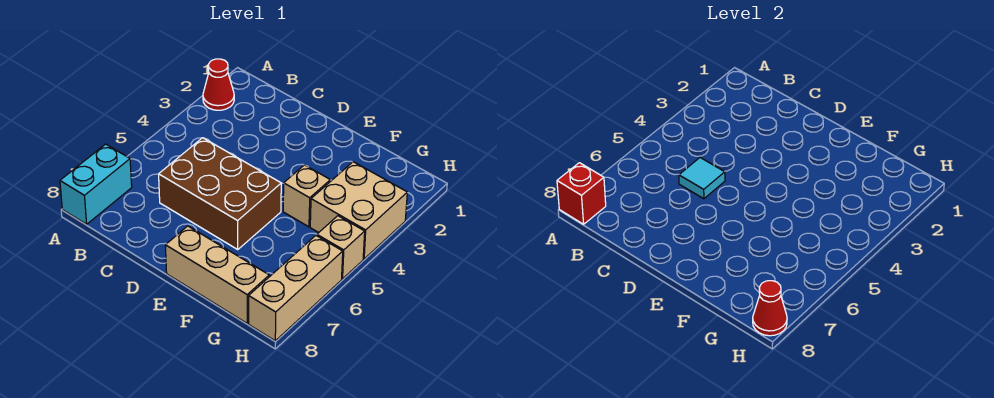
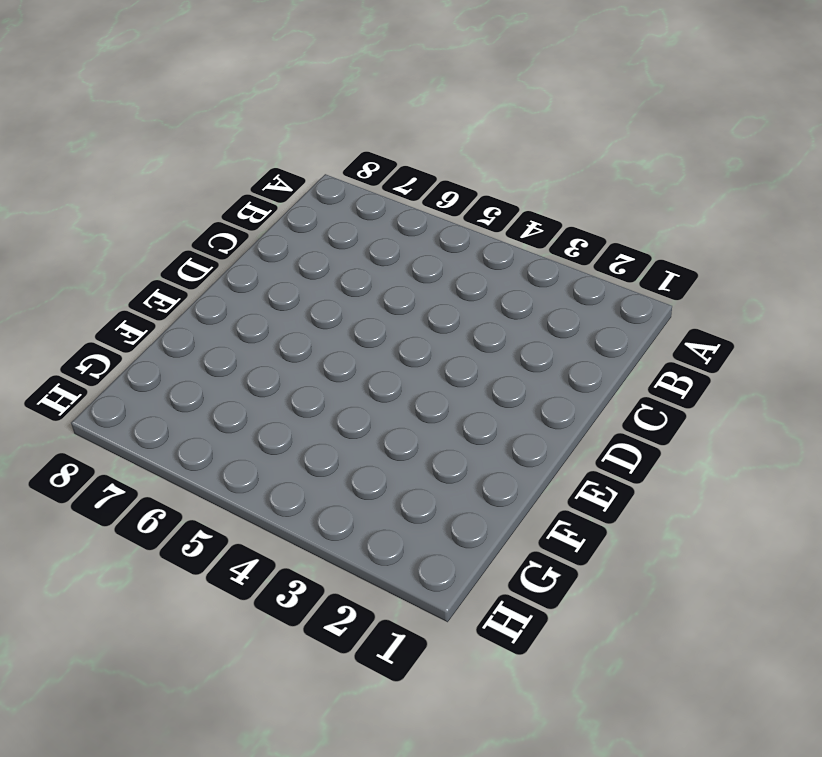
none -> red cone A2 level 1
none -> cyan brick A7:A8 level 1

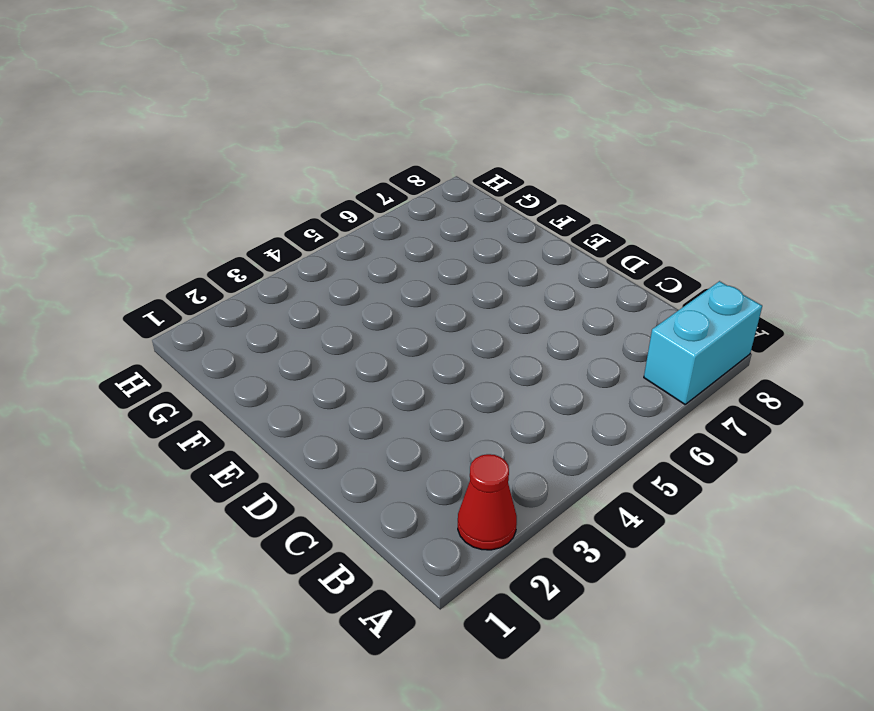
none -> brown brick C5:E6 level 1
none -> tan brick E8:G8 level 1

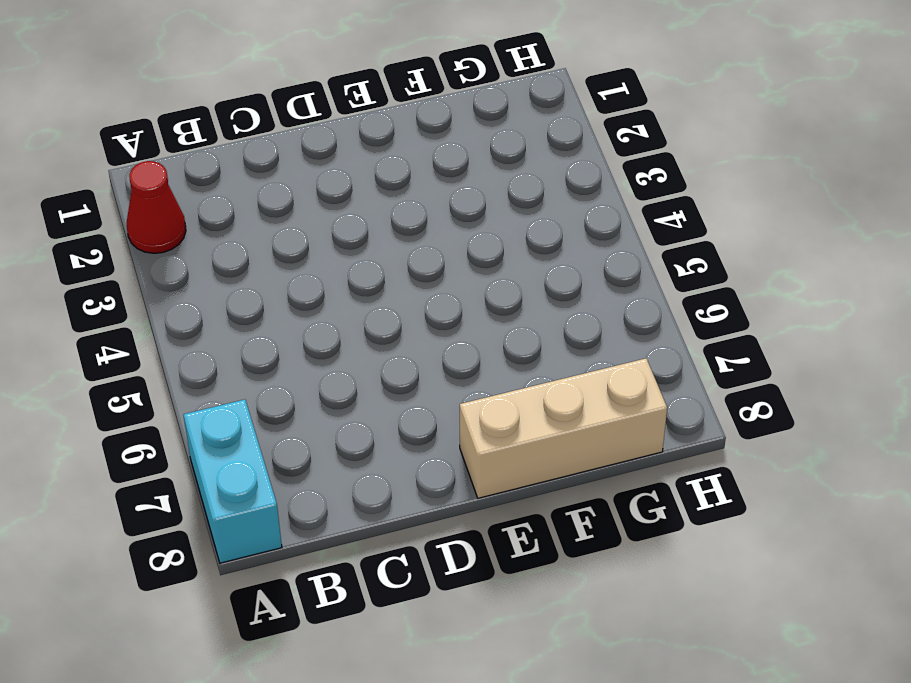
none -> brown brick C5:E6 level 1
none -> tan brick F4 level 1

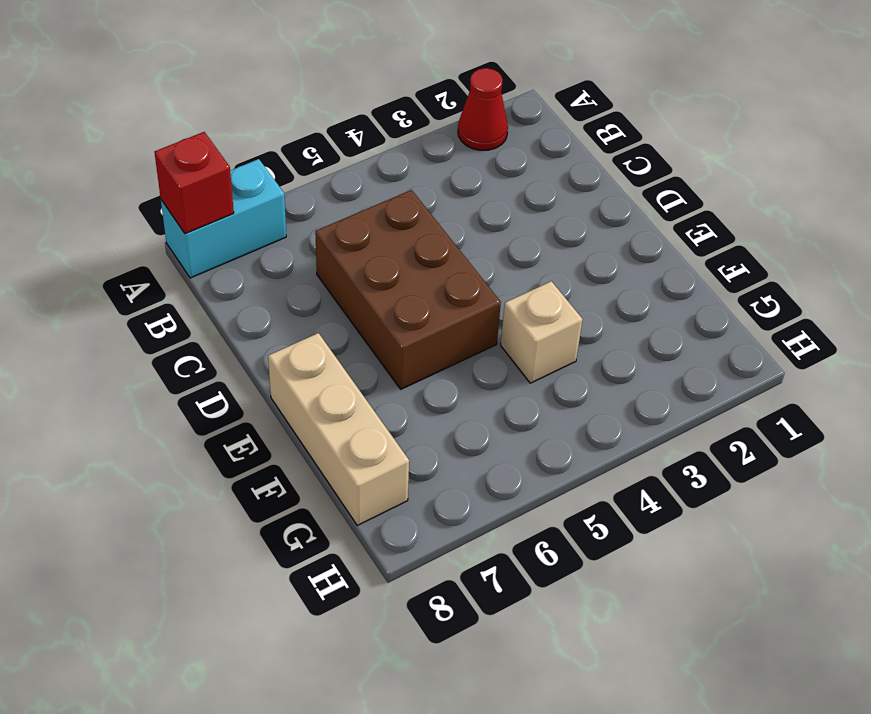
none -> tan brick G3:H4 level 1
none -> tan brick H5 level 1

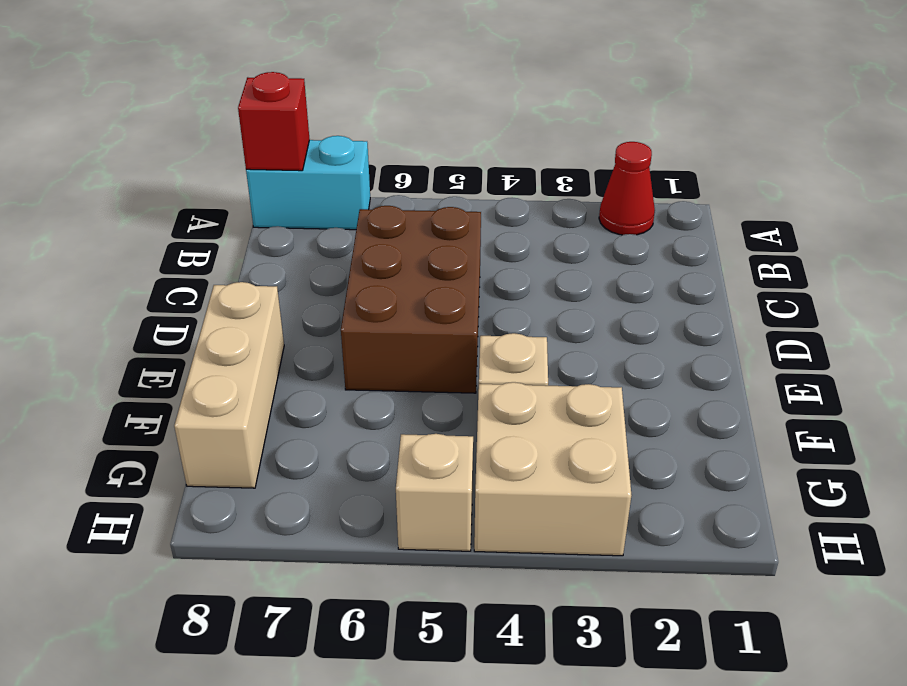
none -> tan brick H6:H8 level 1
none -> cyan tile C5 level 2

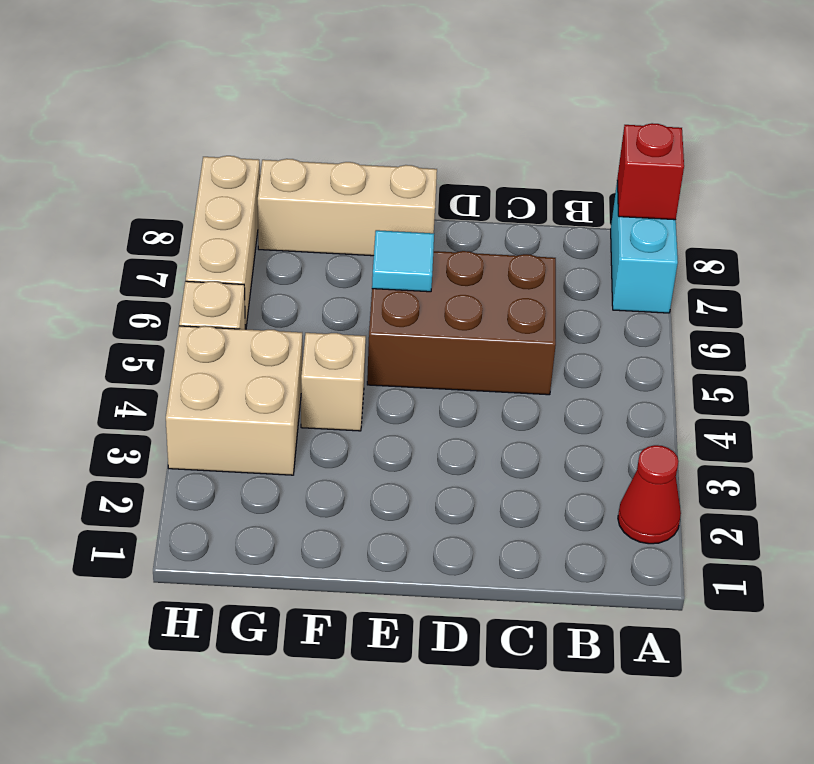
cyan tile E6 level 2 -> cyan tile C5 level 2
none -> red cone H8 level 2

